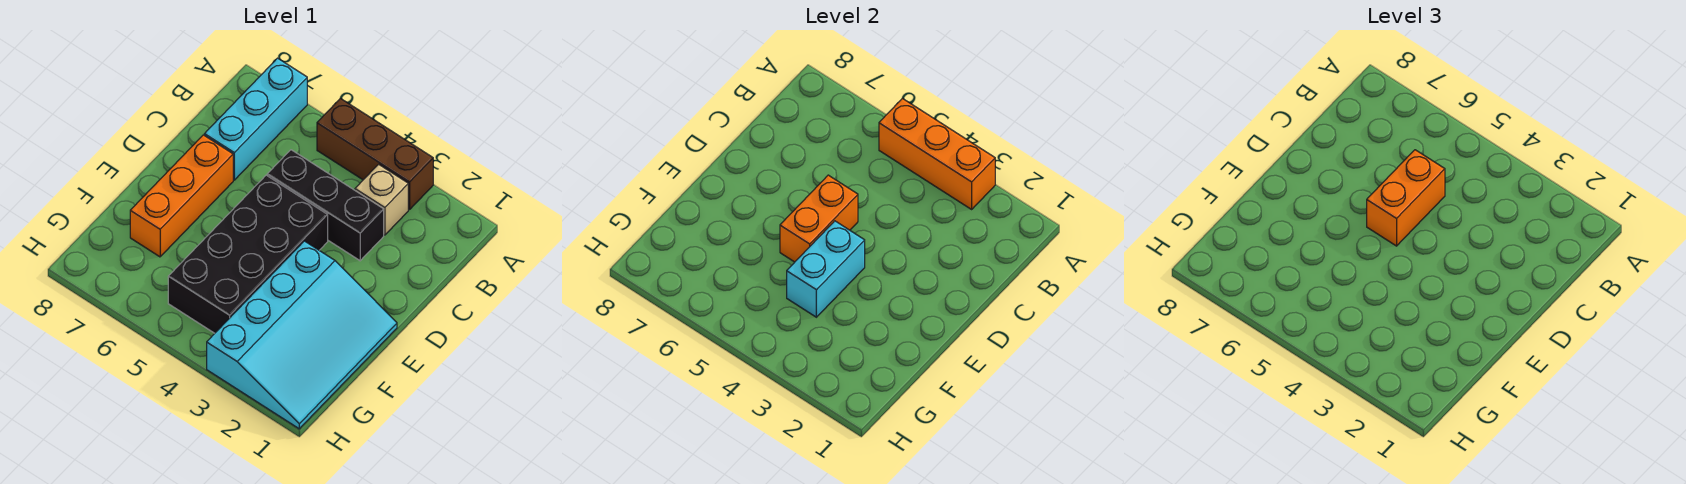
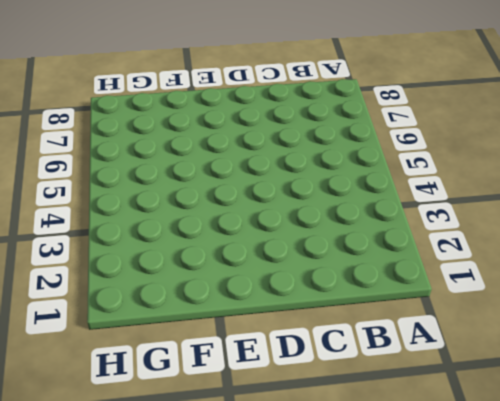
none -> brown brick A3:A5 level 1
none -> cyan brick A7:C7 level 1

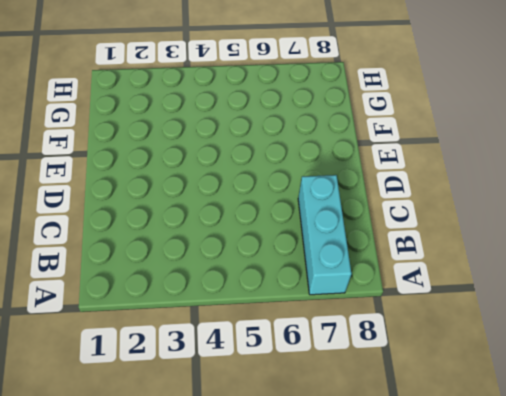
none -> brown brick A3:A5 level 1
none -> tan brick B3 level 1

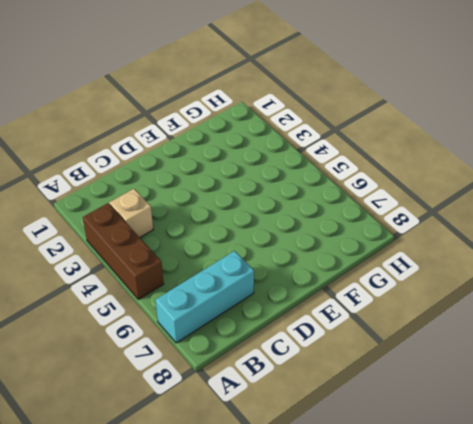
none -> black brick C3:C5 level 1
none -> black brick D4:G5 level 1

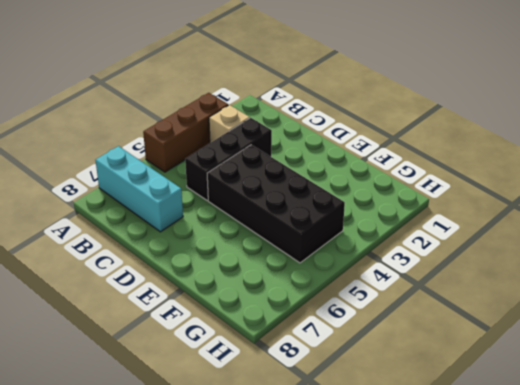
none -> orange brick D7:F7 level 1
none -> cyan slope E1:H3 level 1 top 3

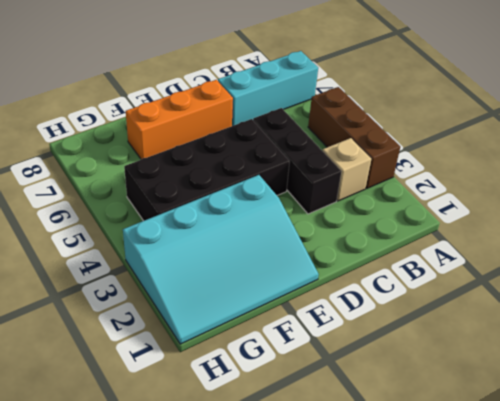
none -> orange brick A3:A5 level 2
none -> orange brick D5:E5 level 2

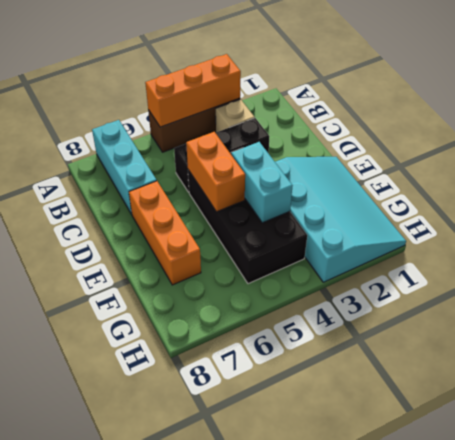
none -> orange brick C5:D5 level 3

